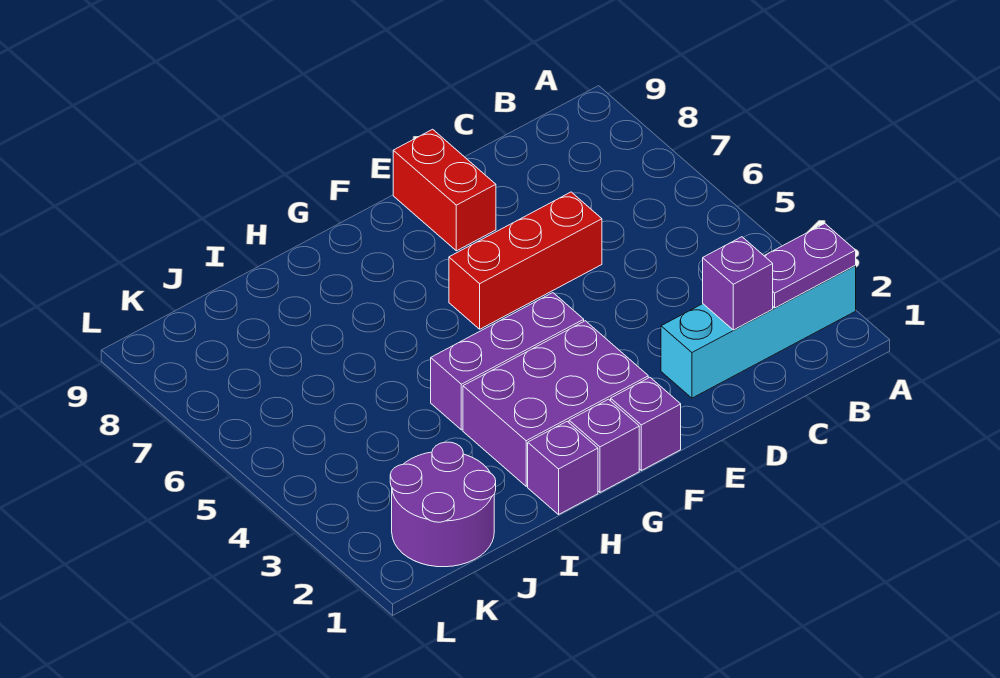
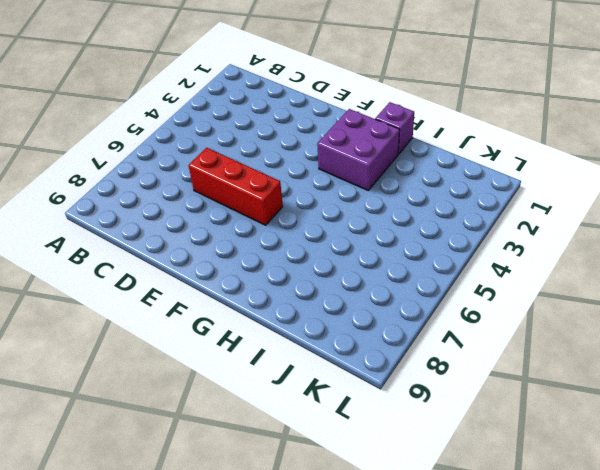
purple brick G2:H3 level 1 -> purple brick F2:H3 level 1
none -> cyan brick A2:D2 level 1
none -> red brick E8:E9 level 1

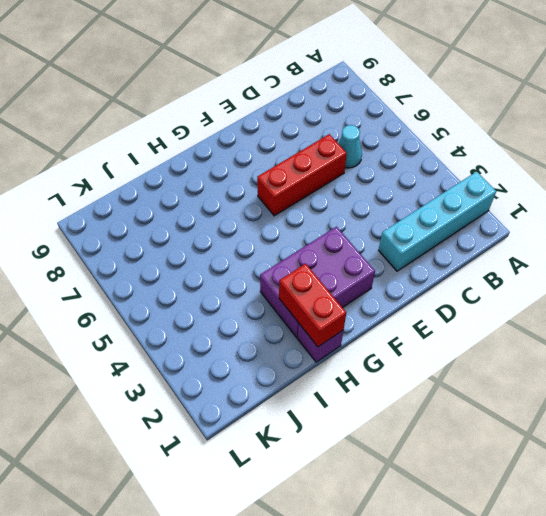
cyan cone C6 level 1 -> none
red brick H1:H2 level 2 -> red brick E8:E9 level 1
none -> purple brick F1 level 1
none -> purple brick F4:H4 level 1

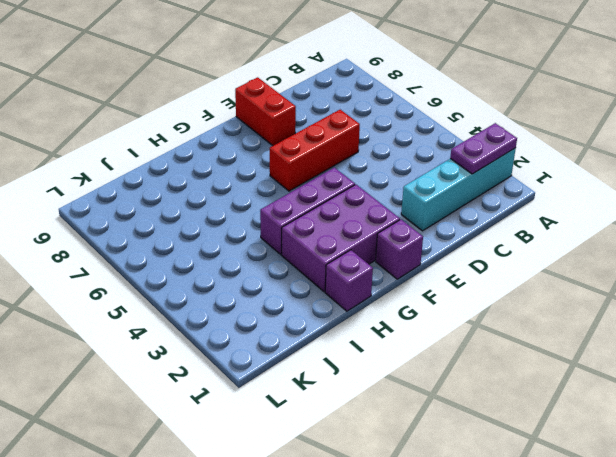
none -> purple brick G1 level 1
none -> purple round brick J1:K2 level 1

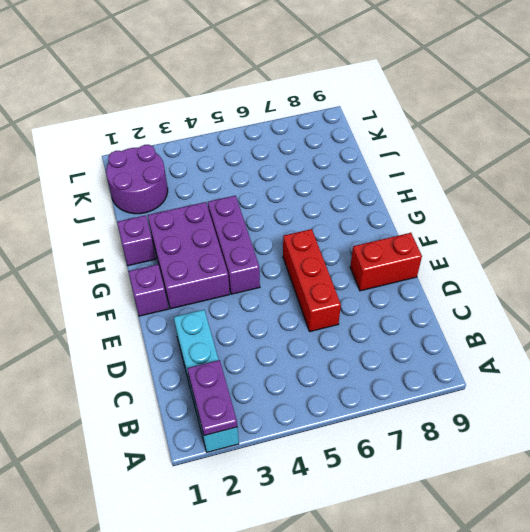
none -> purple brick G1 level 1
none -> purple brick C2 level 2

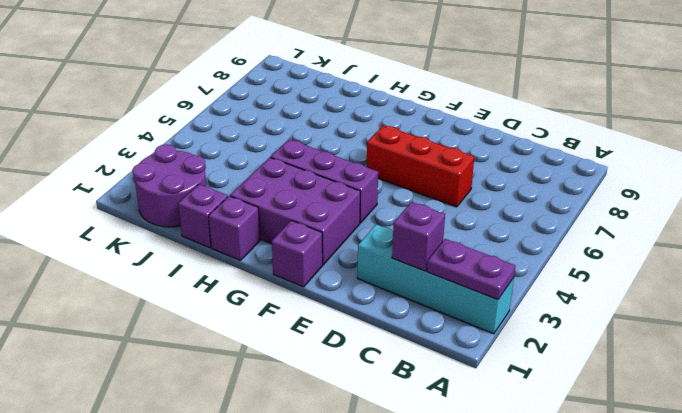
purple brick I1 level 1 -> purple brick G1 level 1
none -> red brick E8:E9 level 1

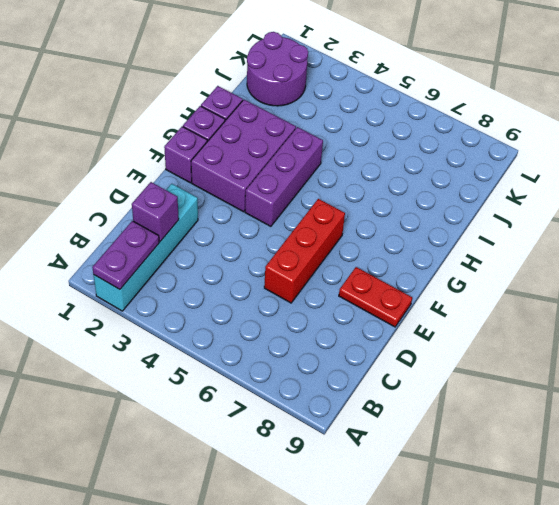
red plate E8:E9 level 1 -> red brick E8:E9 level 1

